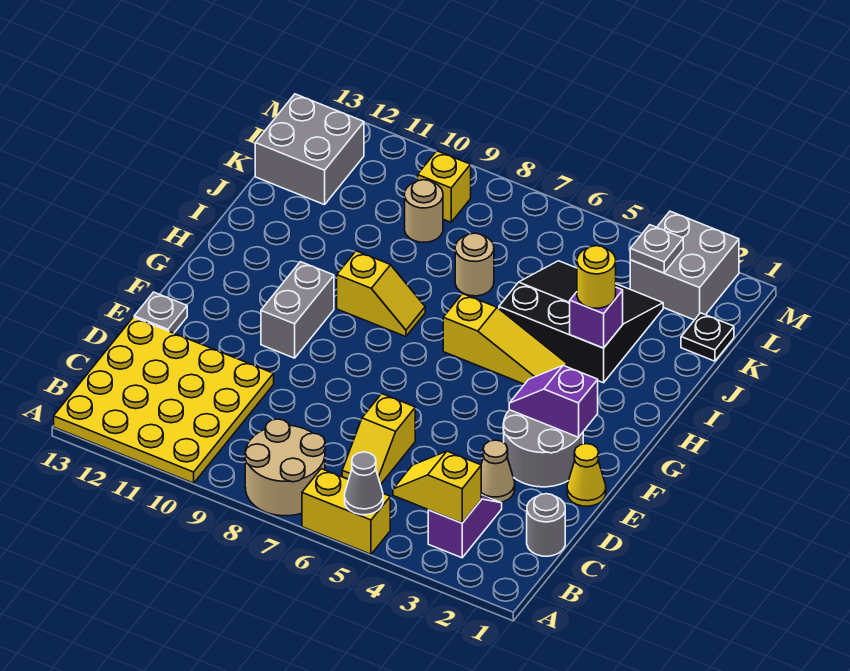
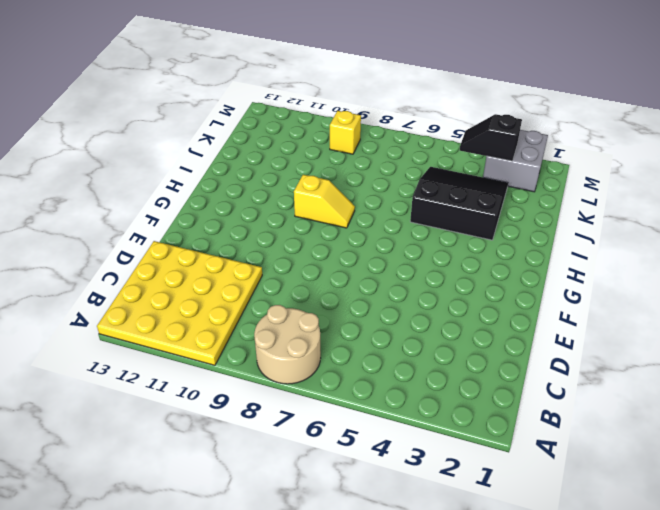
black slope L3:L4 level 2 top 3 -> grey plate L3 level 2
none -> yellow brick A5:A6 level 1
none -> purple slope B3:C3 level 1 top B
none -> grey round brick C1 level 1

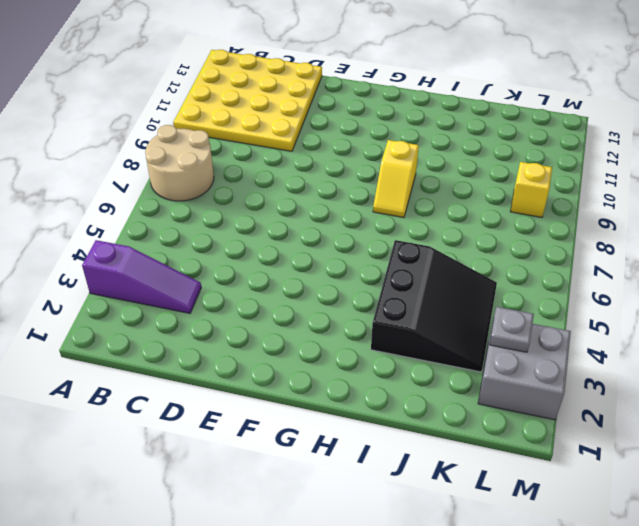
purple slope A3:C3 level 1 top A -> purple slope B3:C3 level 1 top B
none -> yellow brick A5:A6 level 1
none -> grey round brick C1 level 1
none -> yellow slope C6:D6 level 1 top D

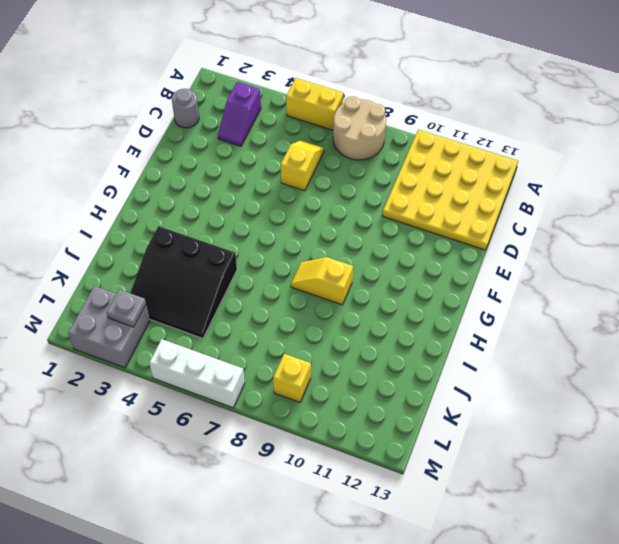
white brick M5:M7 level 1 -> none
none -> tan cone D3 level 1
none -> yellow cone E1 level 1
none -> grey round brick E2:F3 level 1

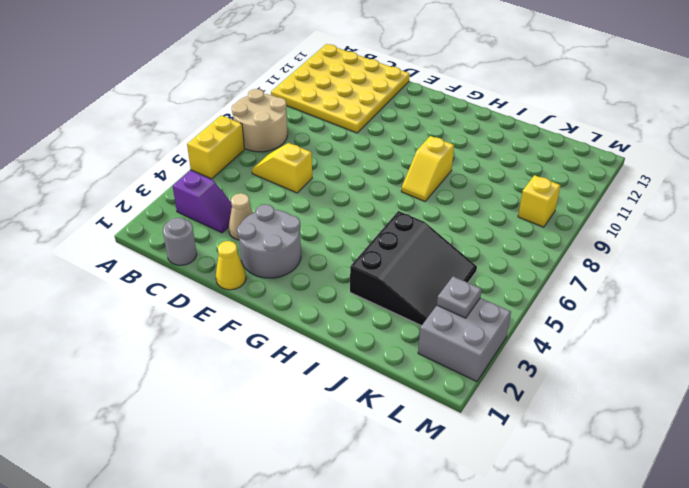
none -> grey plate E13 level 1
none -> grey brick F10:G10 level 1
none -> yellow slope H4:H6 level 1 top 6

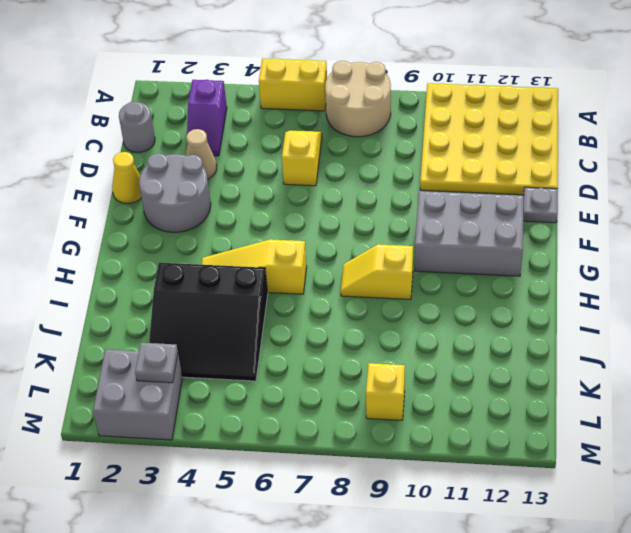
grey brick F10:G12 level 1 -> grey brick F10:G10 level 1
none -> tan round brick J7 level 1
none -> black plate K1 level 1
none -> tan round brick K9 level 1

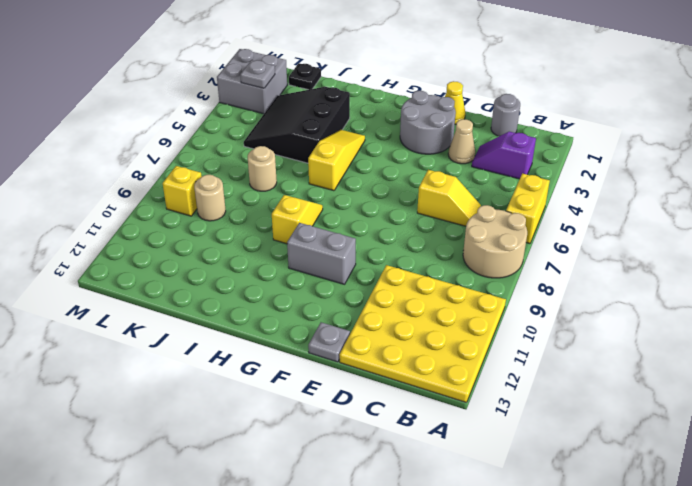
none -> grey brick K12:L13 level 1
none -> grey cone A5 level 2
none -> yellow slope B3:B4 level 2 top 3

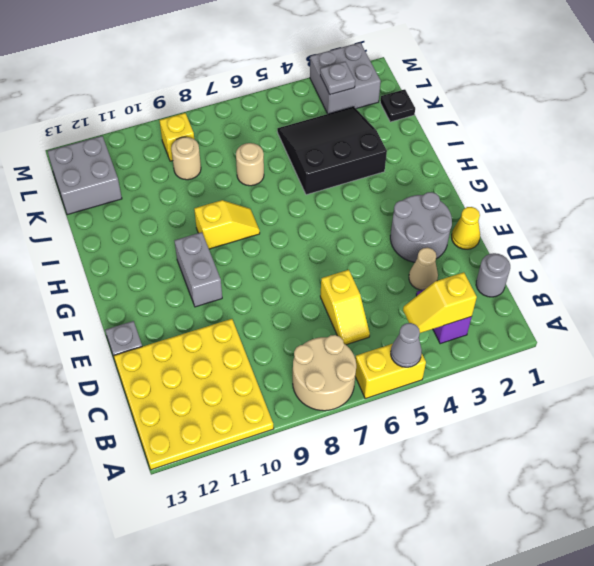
none -> yellow slope H4:H6 level 1 top 6
none -> purple slope F2:F3 level 2 top 2
none -> purple brick I3 level 2

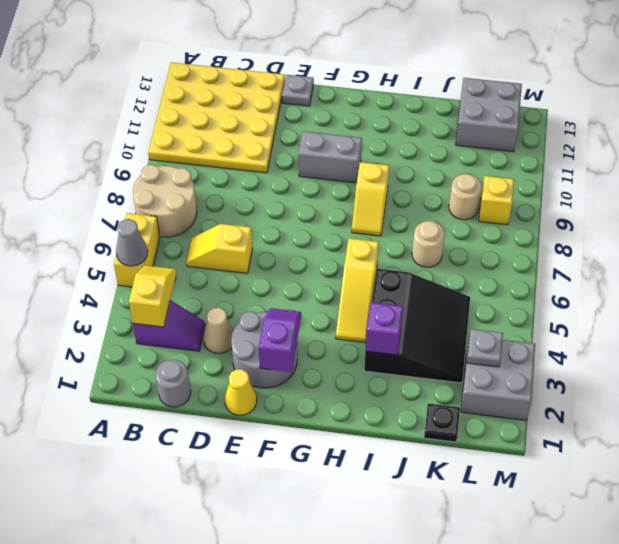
none -> yellow round brick I3 level 3

